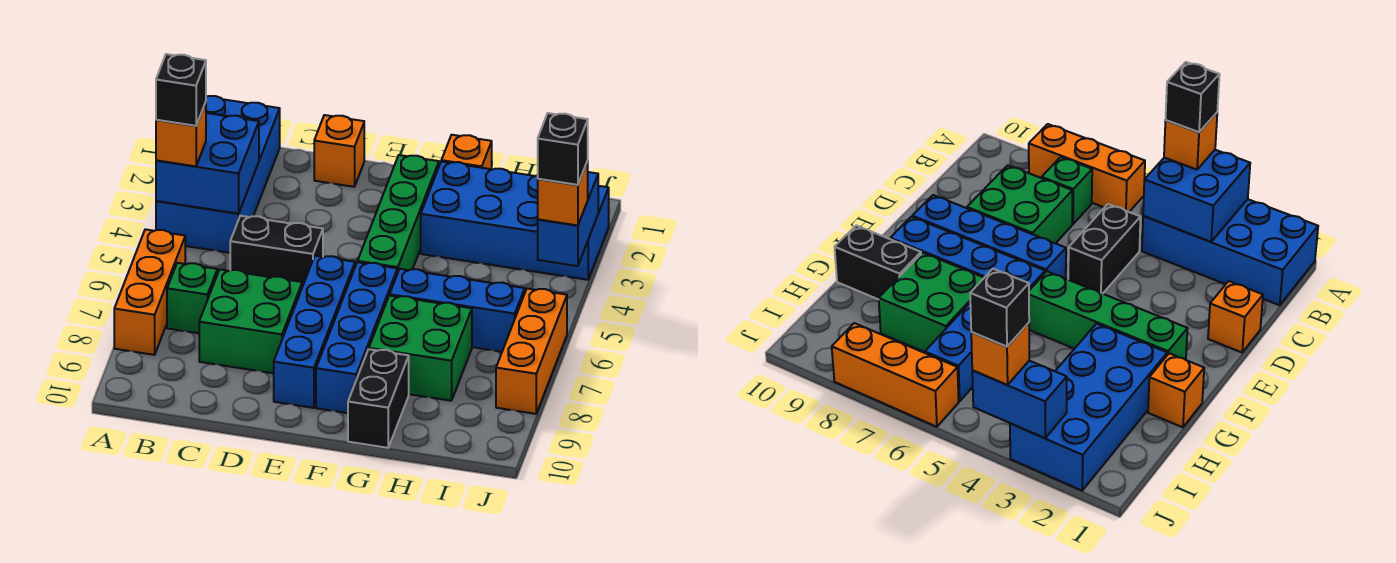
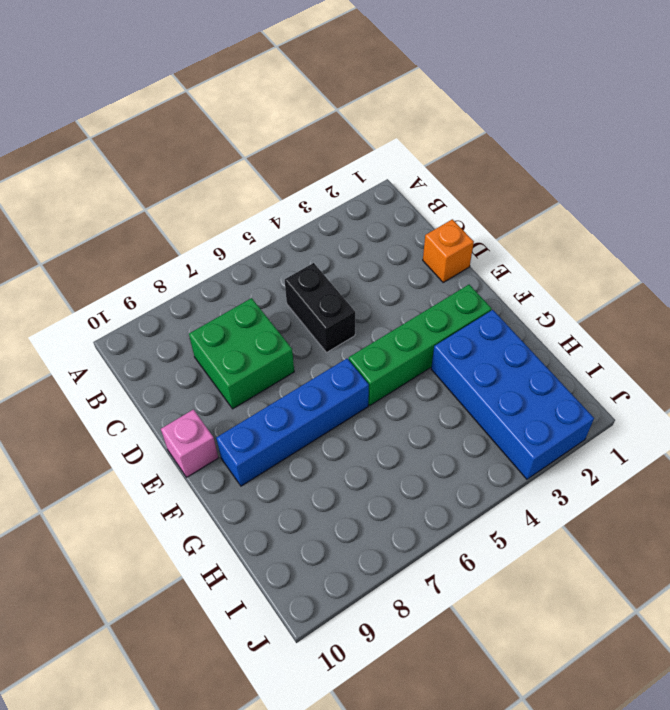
pink brick E10 level 1 -> none
none -> blue brick A1:B4 level 1
none -> orange brick A6:A8 level 1
none -> green brick B7 level 1

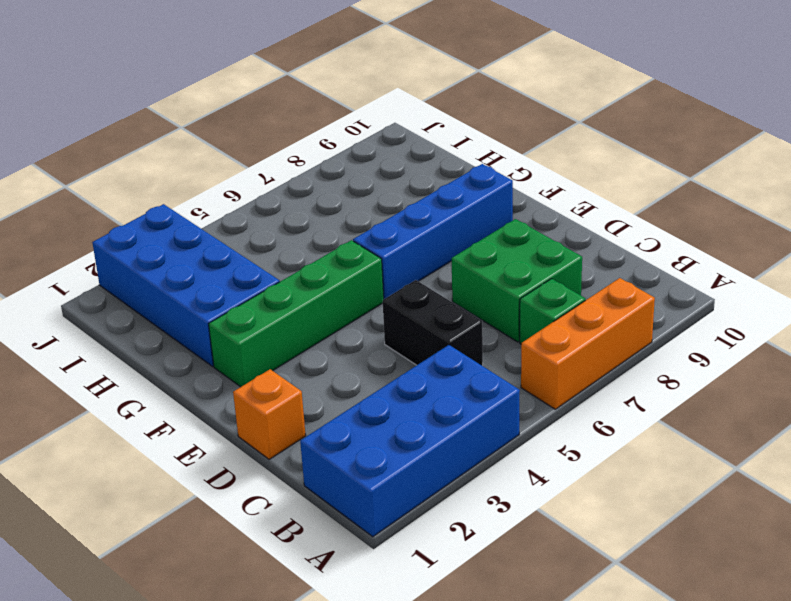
none -> blue brick E6:E9 level 1
none -> orange brick G1 level 1
none -> blue brick G6:I6 level 1

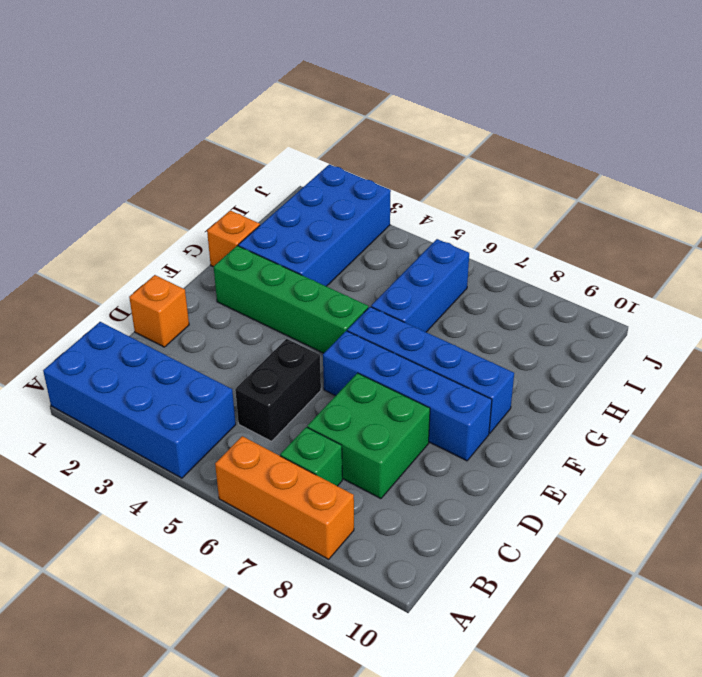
none -> green brick G7:H8 level 1
none -> black brick G9:G10 level 1
none -> orange brick J6:J8 level 1

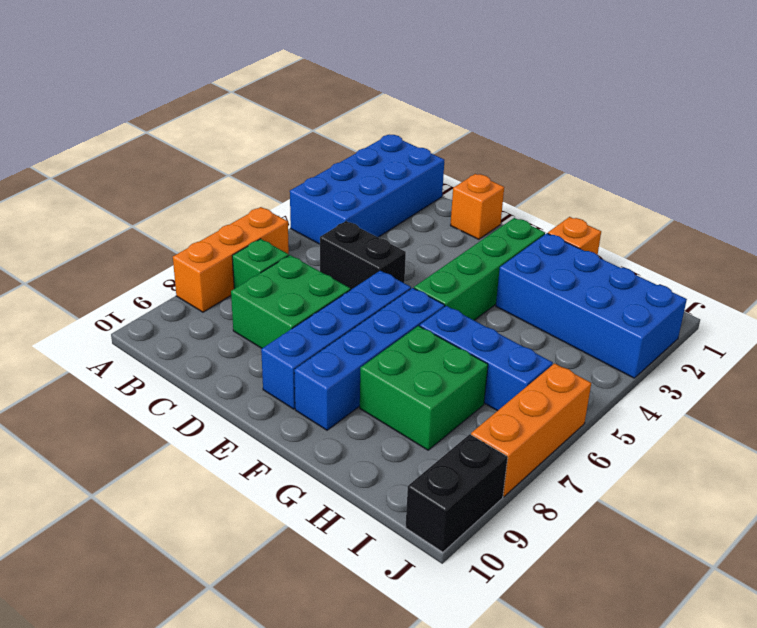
black brick J9:J10 level 1 -> black brick G9:G10 level 1
none -> blue brick A3:B4 level 2
none -> blue brick J3:J4 level 2
none -> orange brick A4 level 3

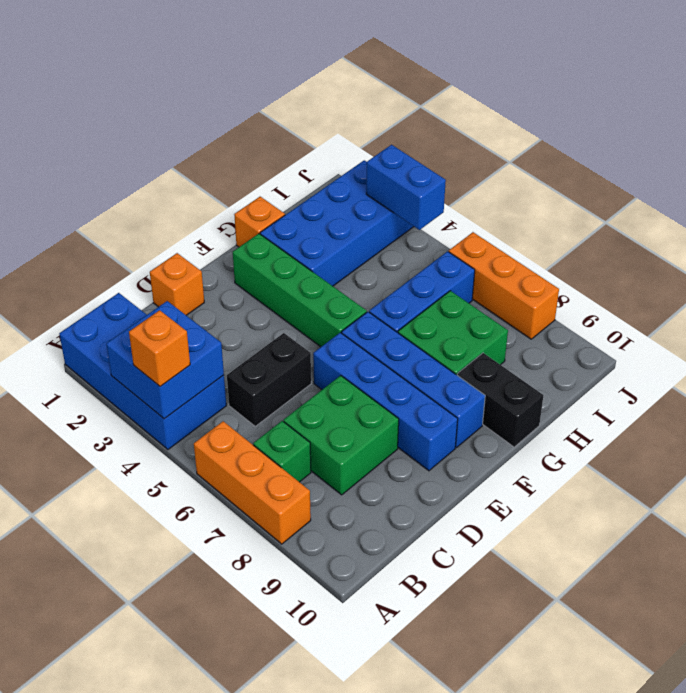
none -> orange brick J4 level 3
none -> black brick A4 level 4
none -> black brick J4 level 4

